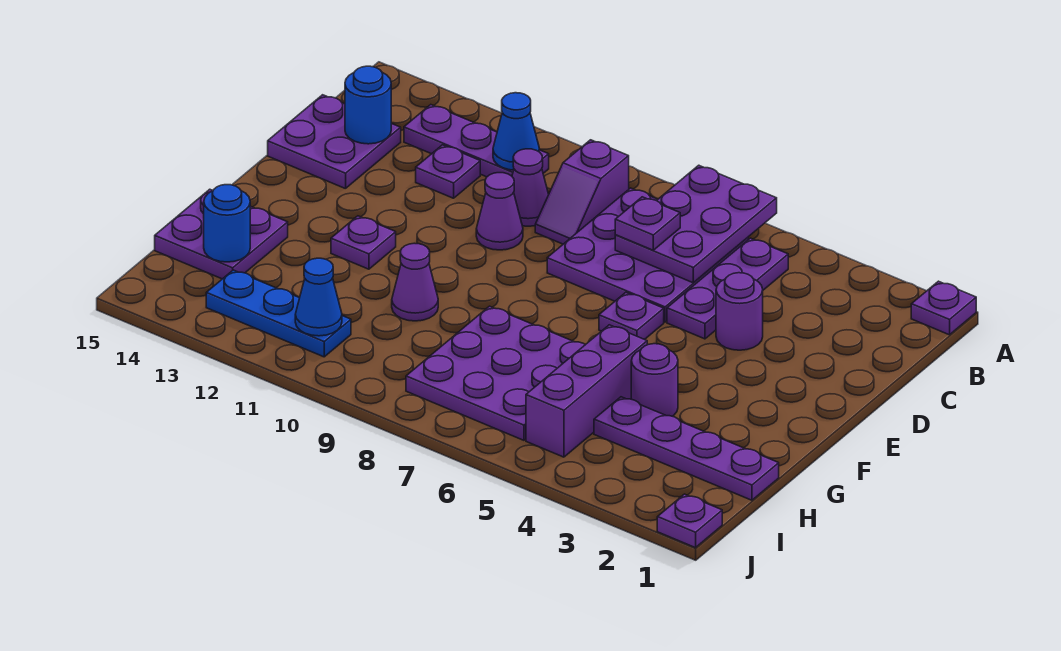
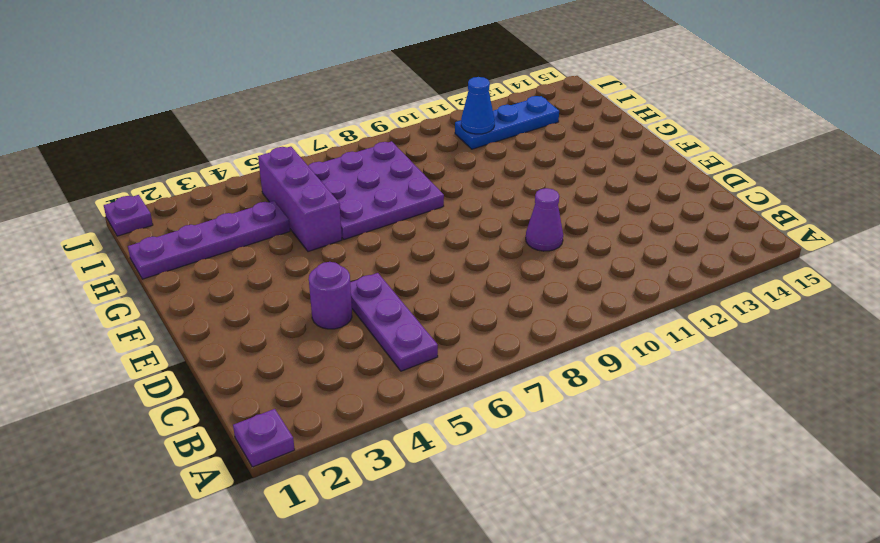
none -> purple plate B6:D8 level 1
none -> purple slope B9:C9 level 1 top B
none -> purple plate B11:B13 level 1

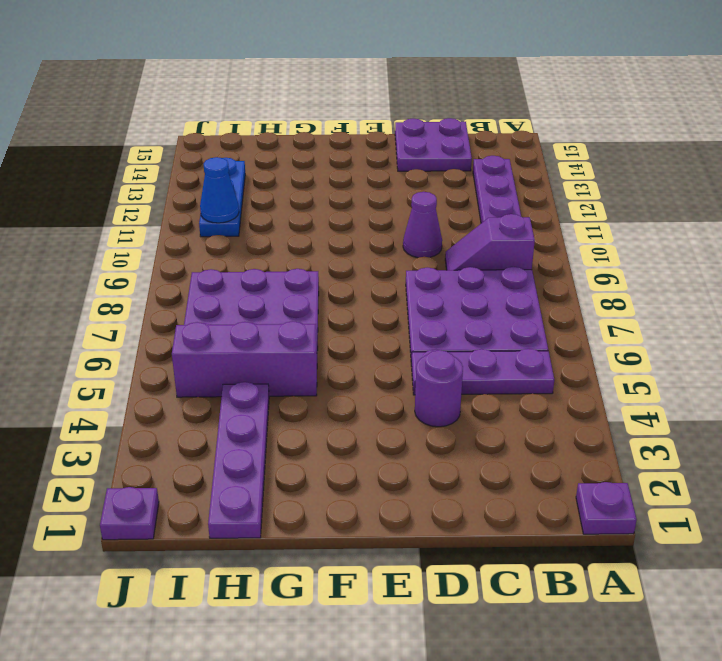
none -> purple cone C10 level 1
none -> purple plate C12 level 1
none -> purple plate E6 level 1

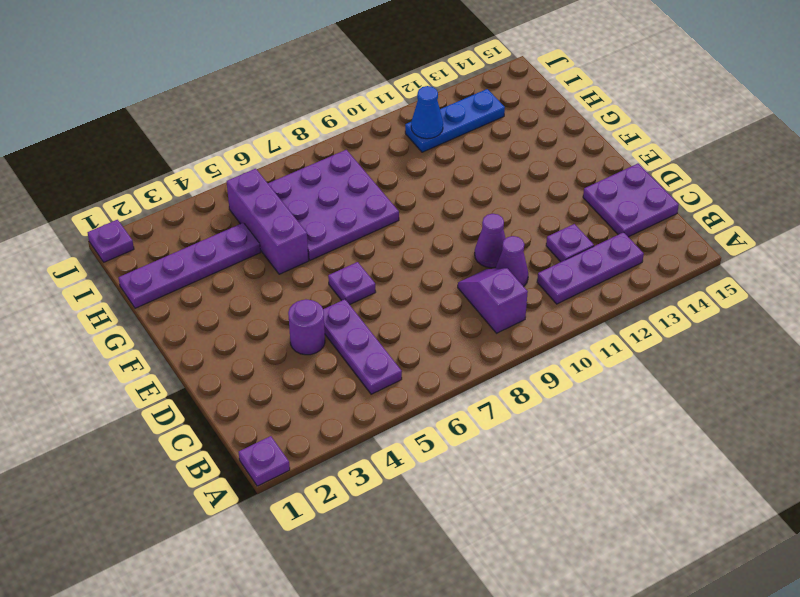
none -> purple plate B6:D8 level 1
none -> purple plate F12 level 1
none -> purple round brick G4 level 1

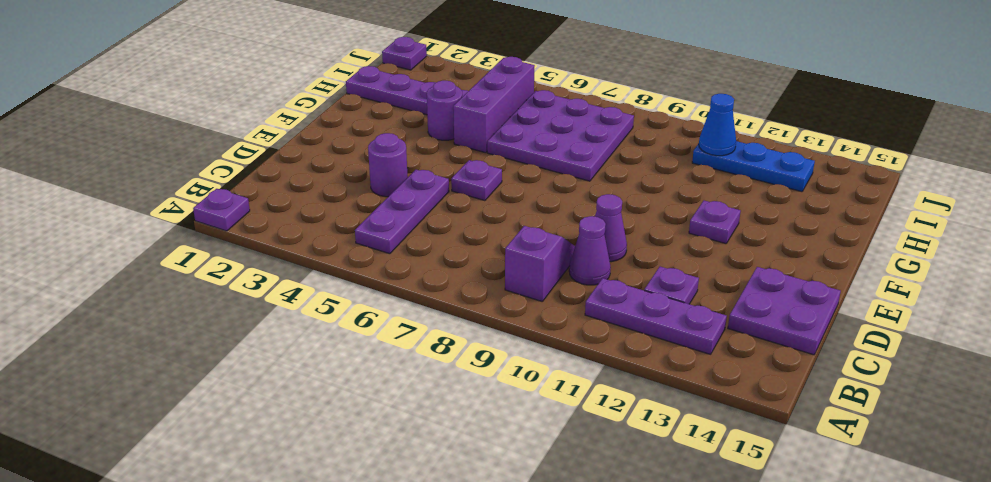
none -> purple plate B6:D8 level 1
none -> purple cone G10 level 1
none -> purple plate G14:H15 level 1

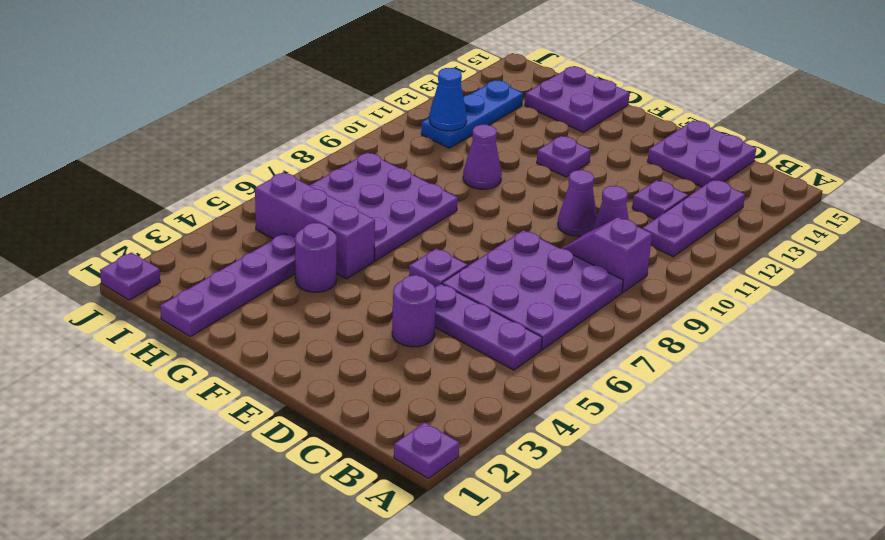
none -> purple plate A6:C7 level 2
none -> blue cone B11 level 2
none -> blue round brick C14 level 2

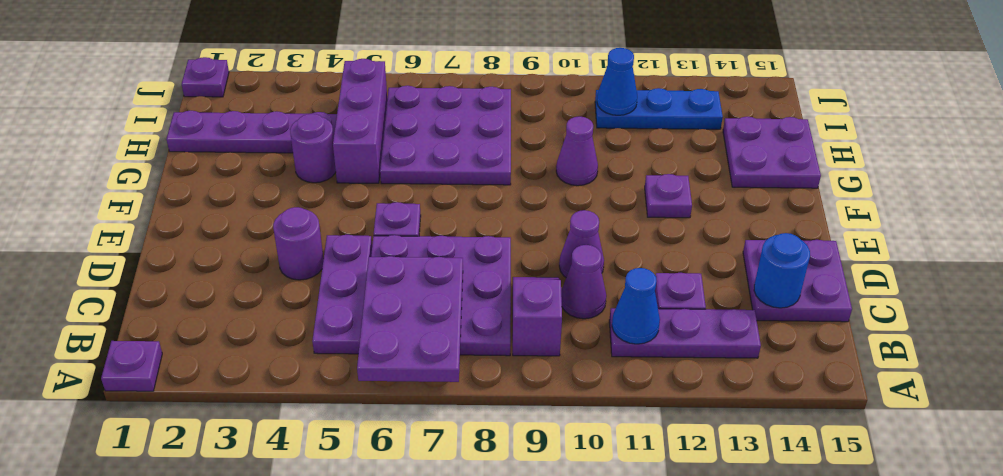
none -> blue round brick H14 level 2
none -> purple plate C7 level 3

